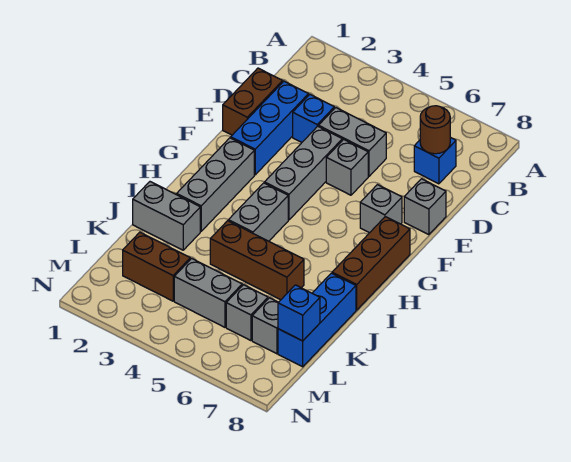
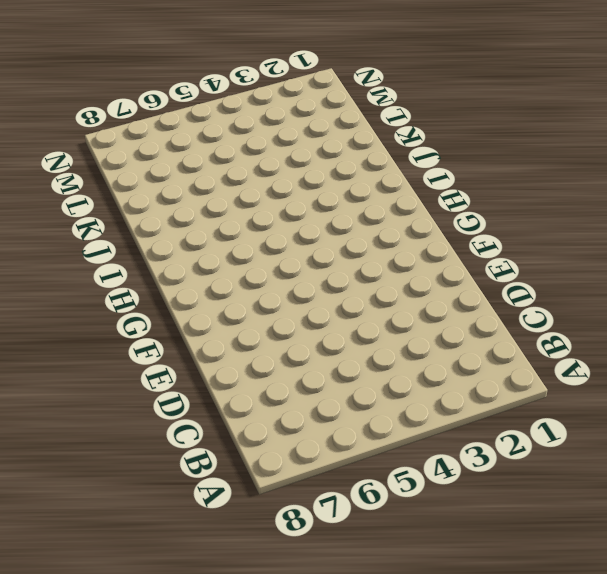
none -> blue brick C7 level 1
none -> brown brick D1:E1 level 1
none -> blue brick D2:F2 level 1

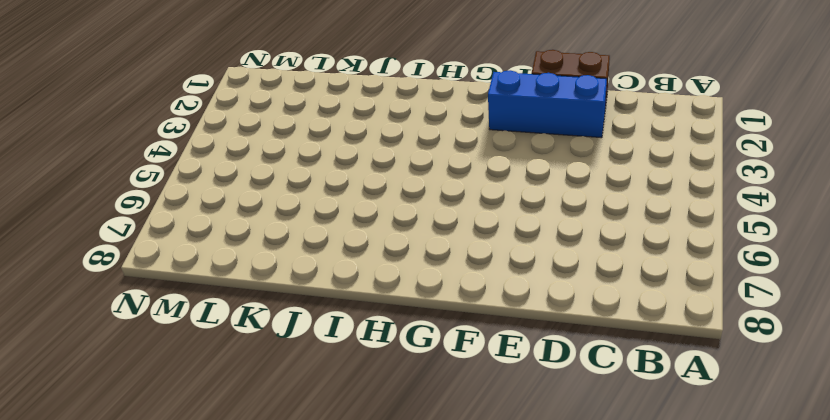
none -> blue brick C7 level 1
none -> blue brick D3 level 1
none -> grey brick D4:D5 level 1

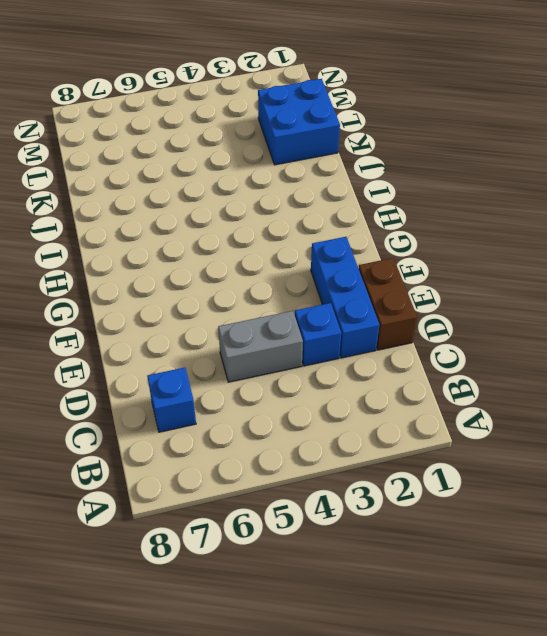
blue brick K1:L2 level 1 -> brown brick L2:L3 level 1
none -> grey brick E4:G4 level 1
none -> grey brick E5 level 1
none -> grey brick E8 level 1

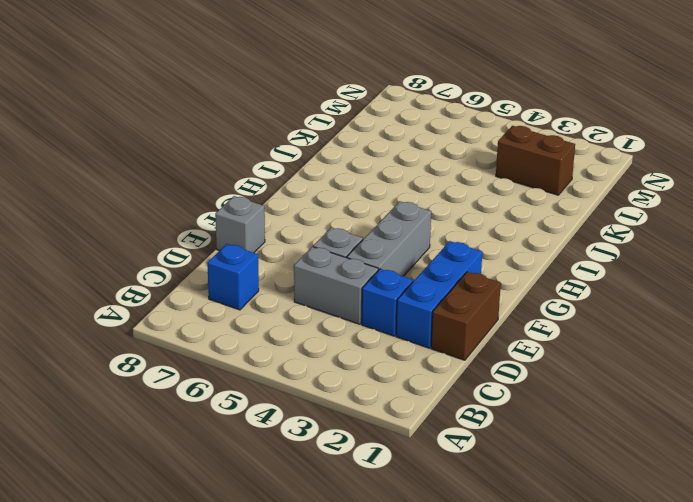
none -> grey brick F7 level 1
none -> grey brick G2:I2 level 1
none -> brown brick G8:I8 level 1

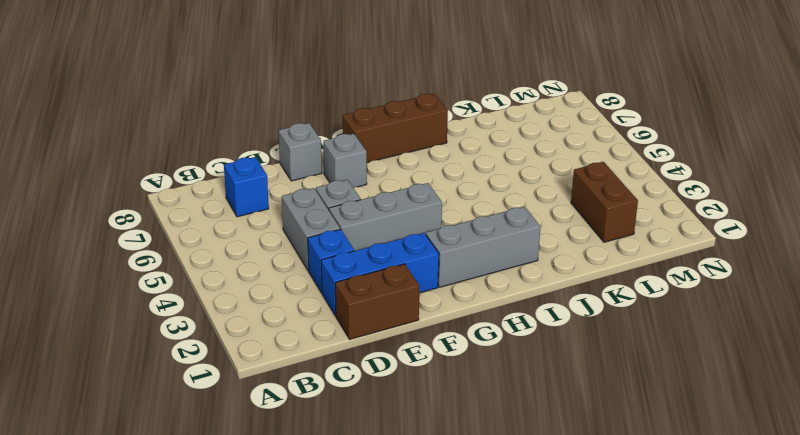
none -> grey brick H4:I4 level 1
none -> grey brick J1:J2 level 1
none -> brown brick J4:J6 level 1

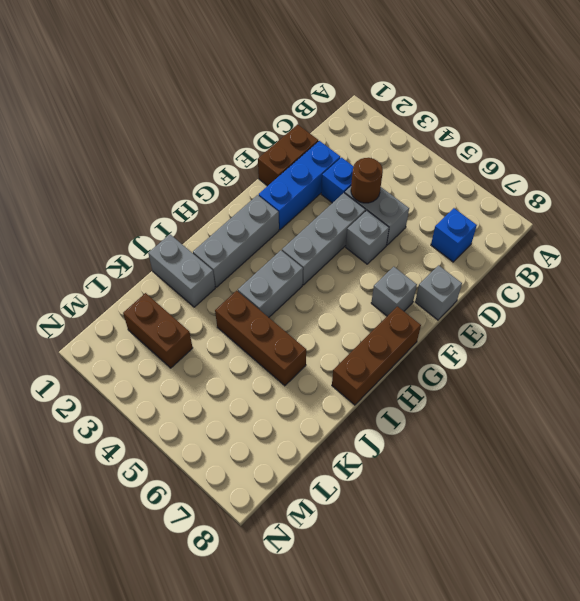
brown round brick D4 level 2 -> brown round brick C7 level 2
none -> blue brick J8:L8 level 1
none -> grey brick L4:L5 level 1
none -> grey brick L6 level 1

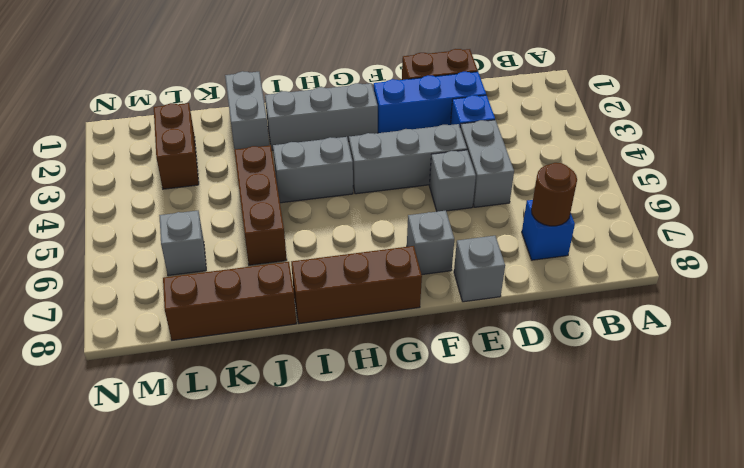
brown brick J8:L8 level 1 -> blue brick J8:L8 level 1
none -> grey brick L4:L5 level 1
none -> grey brick L7 level 1
none -> blue brick L8 level 2

